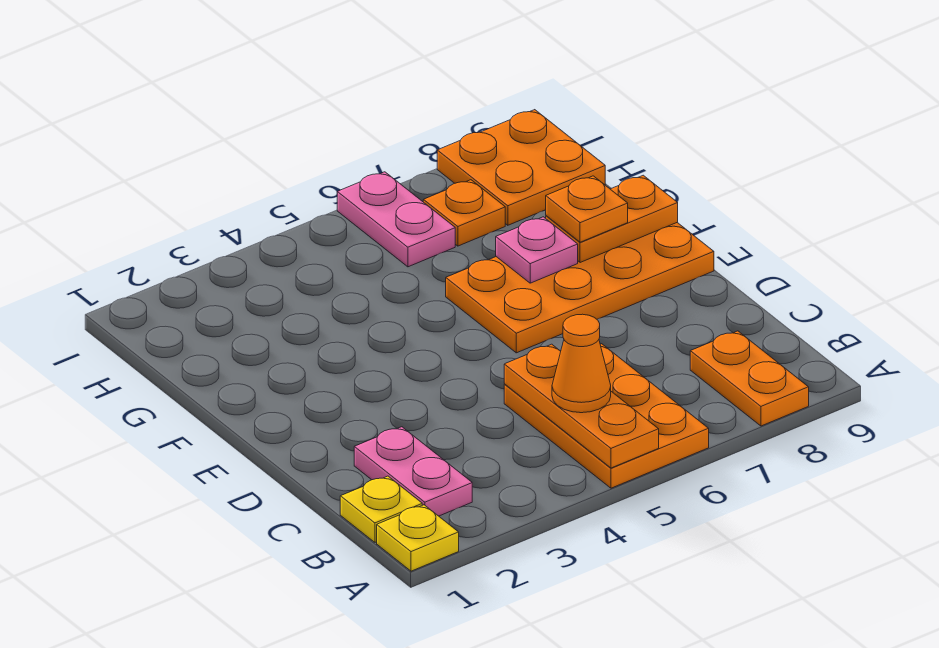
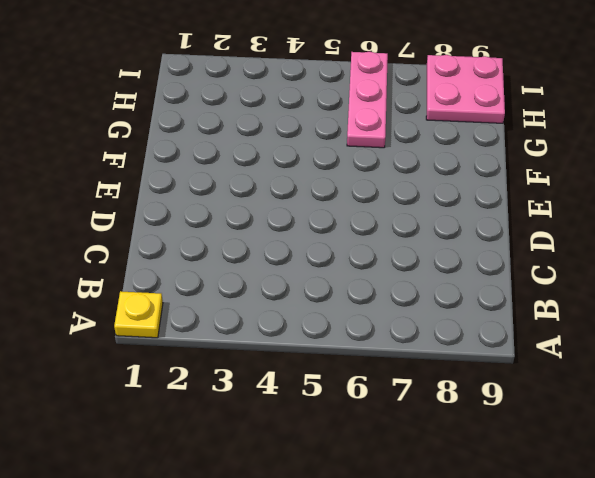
pink plate G6:I6 level 1 -> pink plate H6:I6 level 1
pink plate H8:I9 level 1 -> orange plate H8:I9 level 1
none -> orange plate A5:C6 level 1
none -> orange plate A8:B8 level 1
none -> yellow plate B1 level 1

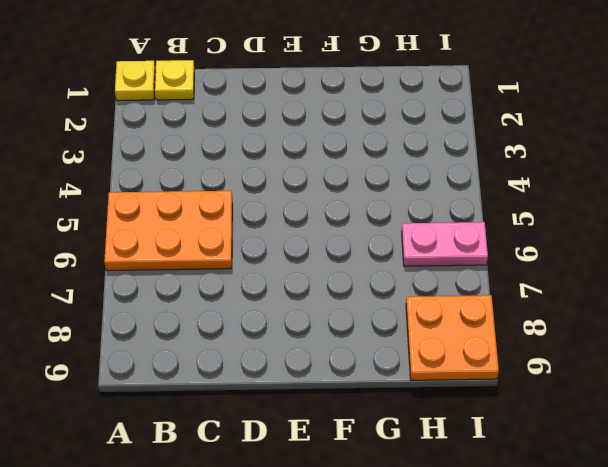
none -> orange plate A8:B8 level 1
none -> pink plate B2:C2 level 1
none -> orange plate E6:F9 level 1

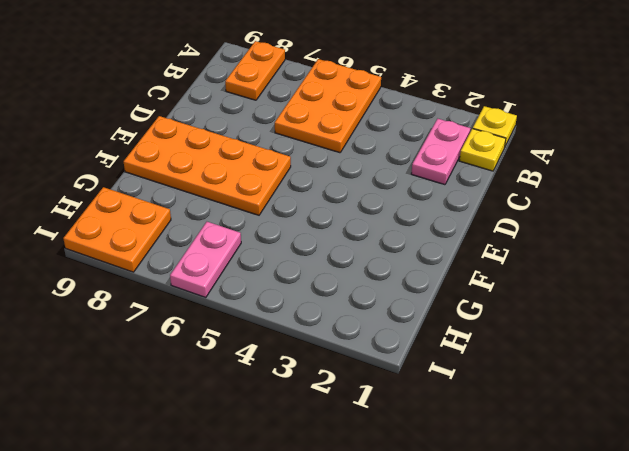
none -> orange plate H7 level 1
none -> orange plate A5:C5 level 2
none -> pink plate F7 level 2

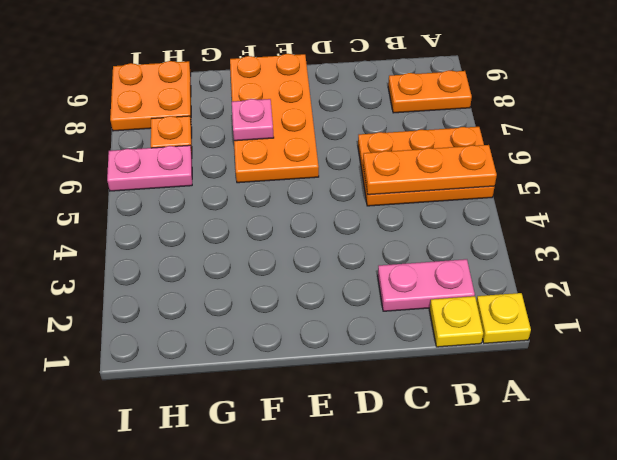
none -> orange plate F8:F9 level 2
none -> orange cone B5 level 3
none -> orange plate F8 level 3

